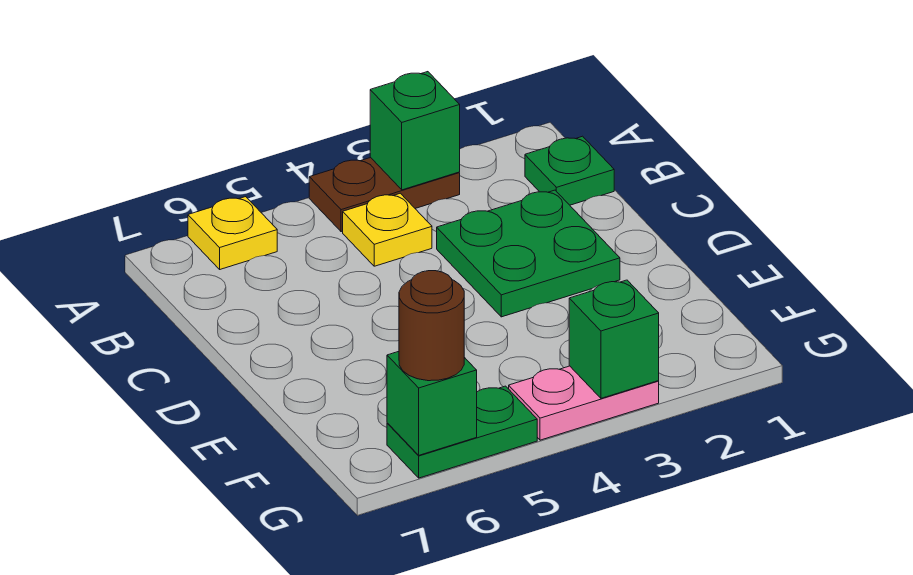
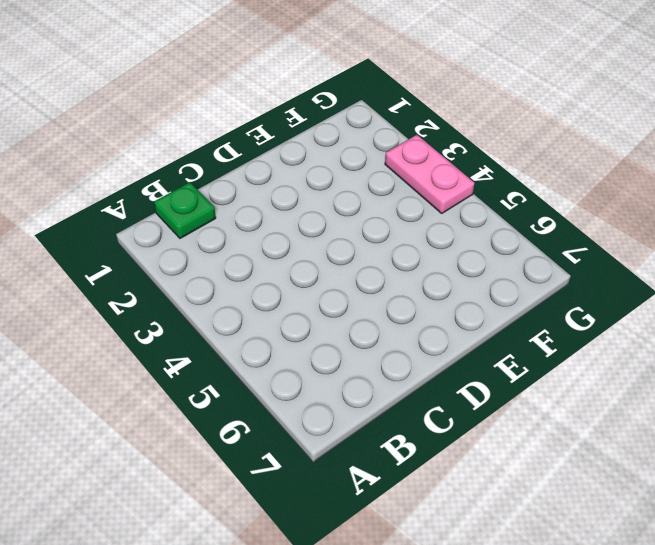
none -> brown plate A3:A4 level 1
none -> yellow plate A6 level 1

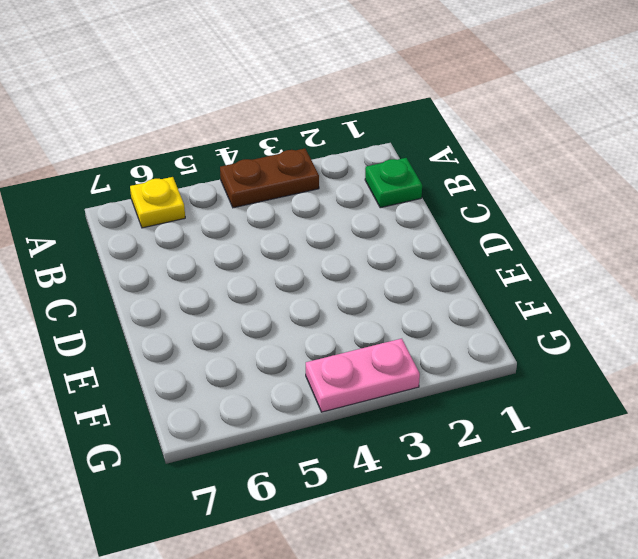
none -> yellow plate B4 level 1
none -> green plate C2:D3 level 1

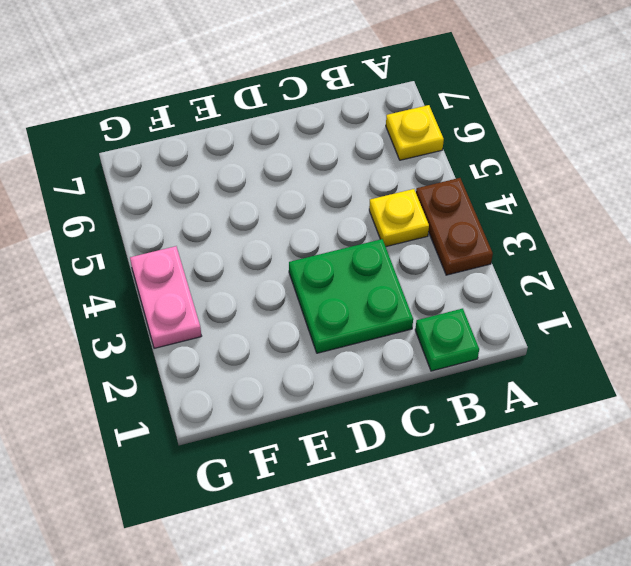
none -> green plate G5:G6 level 1
none -> green brick A3 level 2

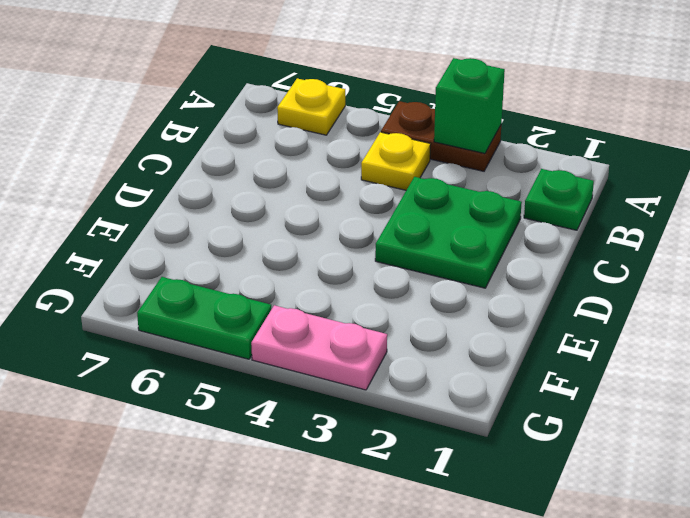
none -> green brick G3 level 2
none -> green brick G6 level 2

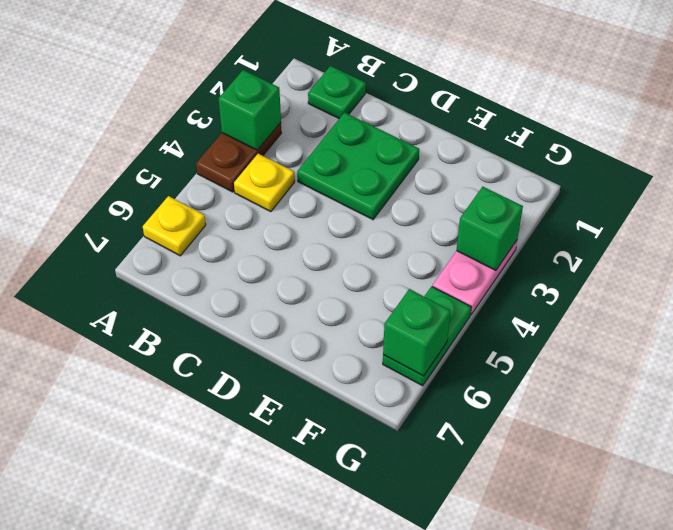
none -> brown round brick G6 level 3

